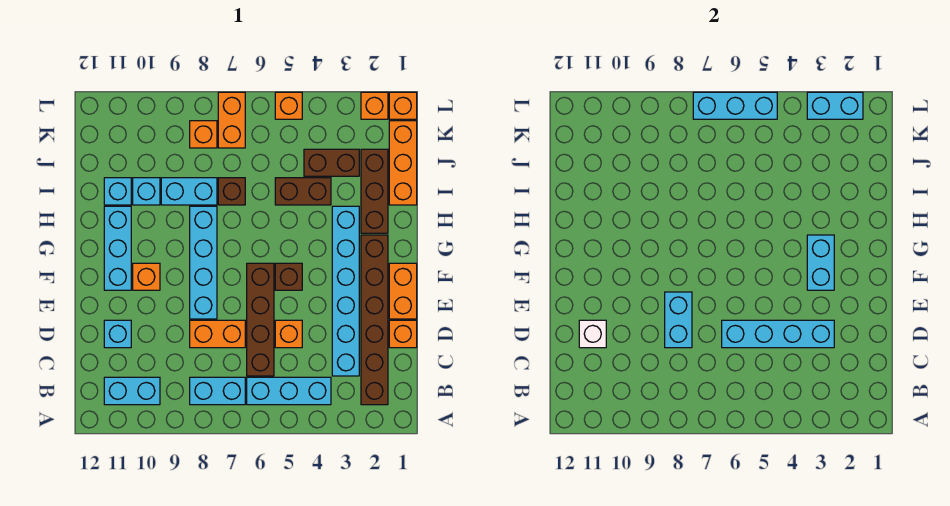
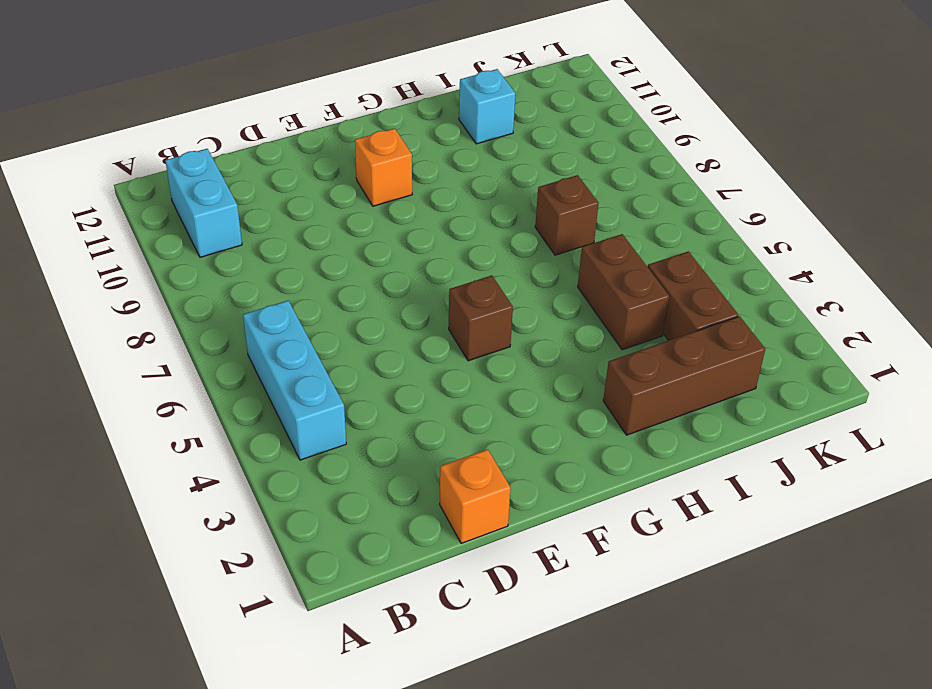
none -> brown brick B2:G2 level 1
none -> cyan brick B7:B8 level 1
none -> cyan brick C3:H3 level 1
none -> brown brick C6:F6 level 1

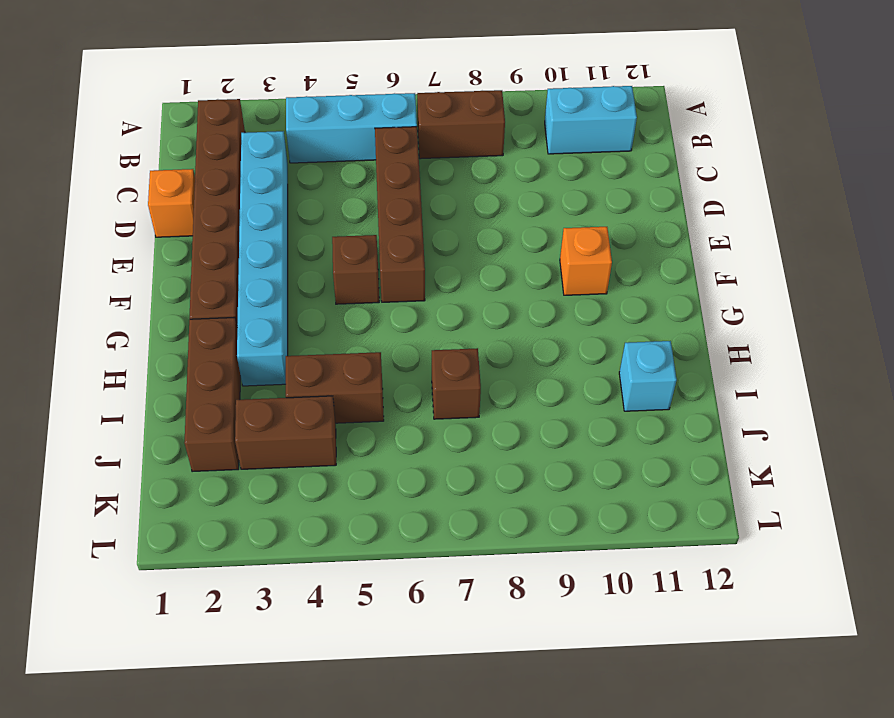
brown brick B7:B8 level 1 -> cyan brick B7:B8 level 1
none -> orange brick D5 level 1
none -> orange brick D7:D8 level 1
none -> cyan brick D11 level 1
none -> orange brick E1:F1 level 1

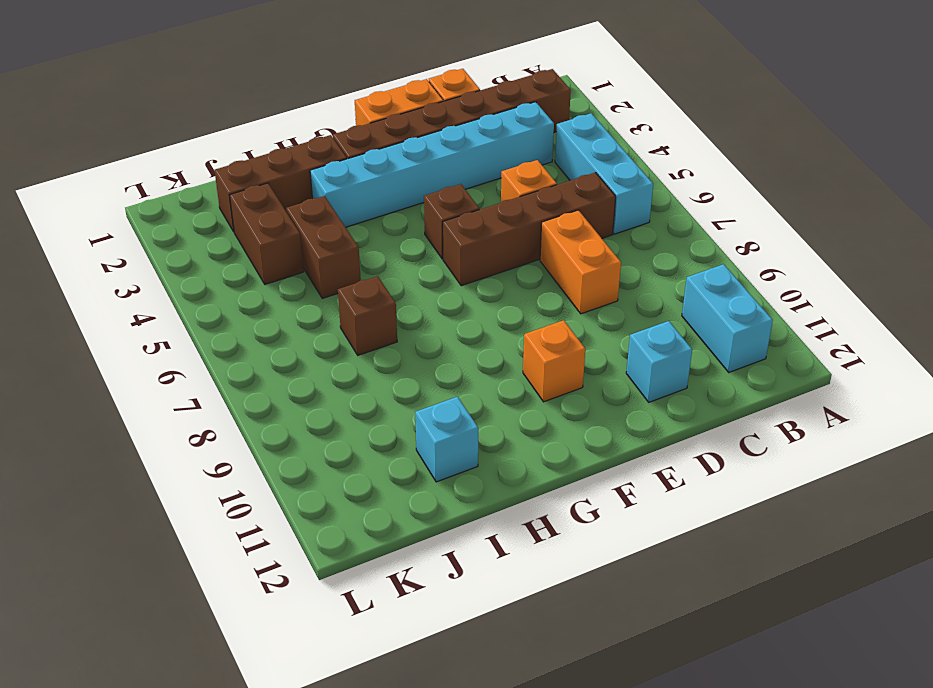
none -> cyan brick B7:B8 level 1
none -> cyan brick E8:H8 level 1
none -> cyan brick F11:H11 level 1
none -> orange brick I1:K1 level 1

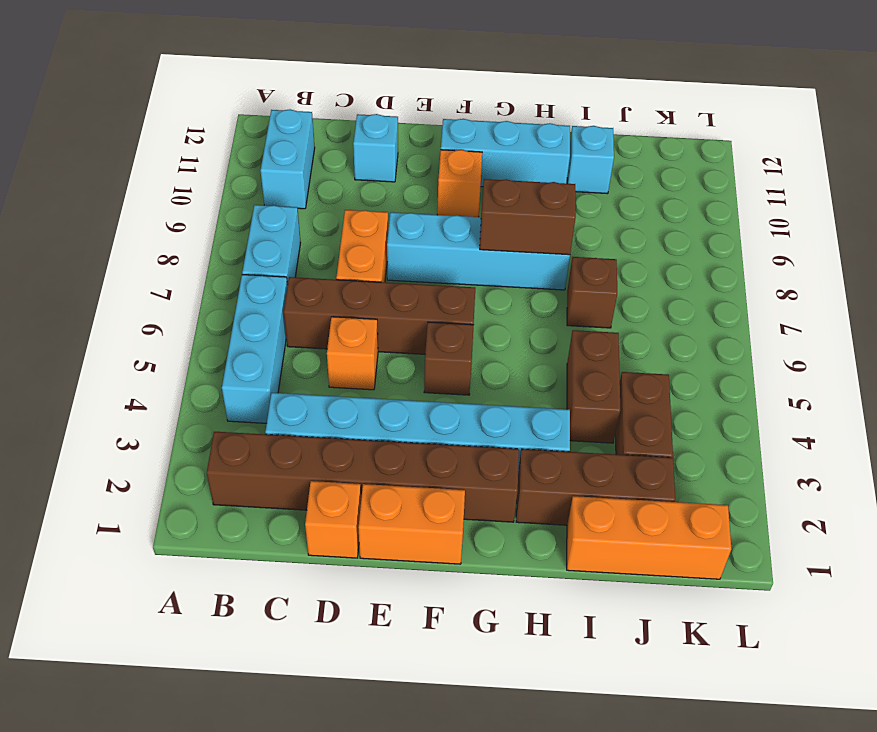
brown brick G8:H8 level 2 -> none
none -> cyan brick I8:I9 level 1
none -> cyan brick I10 level 1
none -> orange brick K7:L7 level 1
none -> orange brick K8 level 1

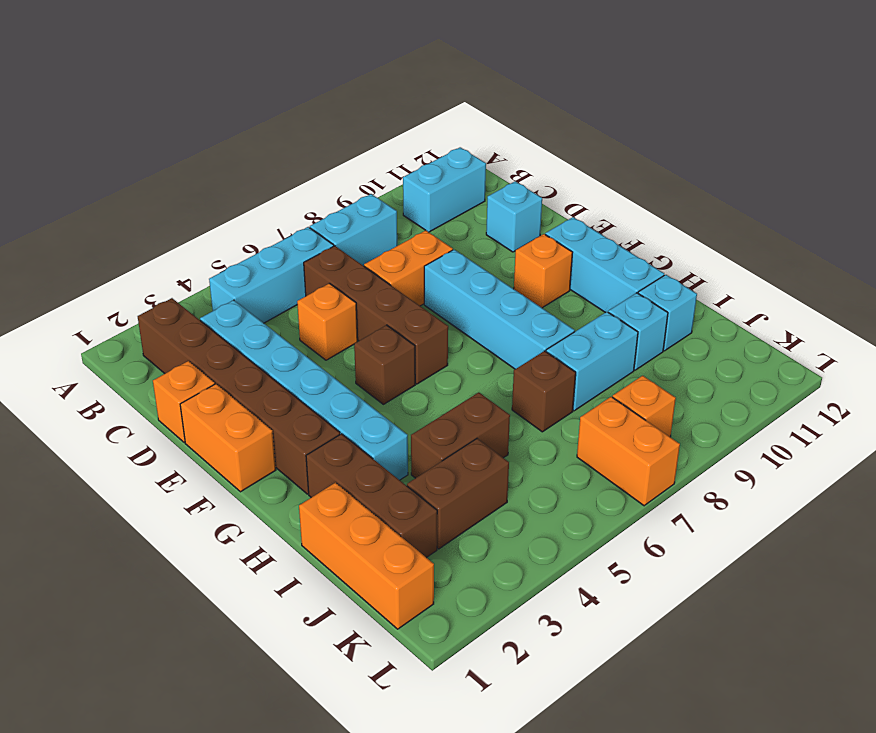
none -> orange brick L1 level 1
none -> orange brick L2 level 1
none -> orange brick L5 level 1
none -> cyan brick D3:D6 level 2

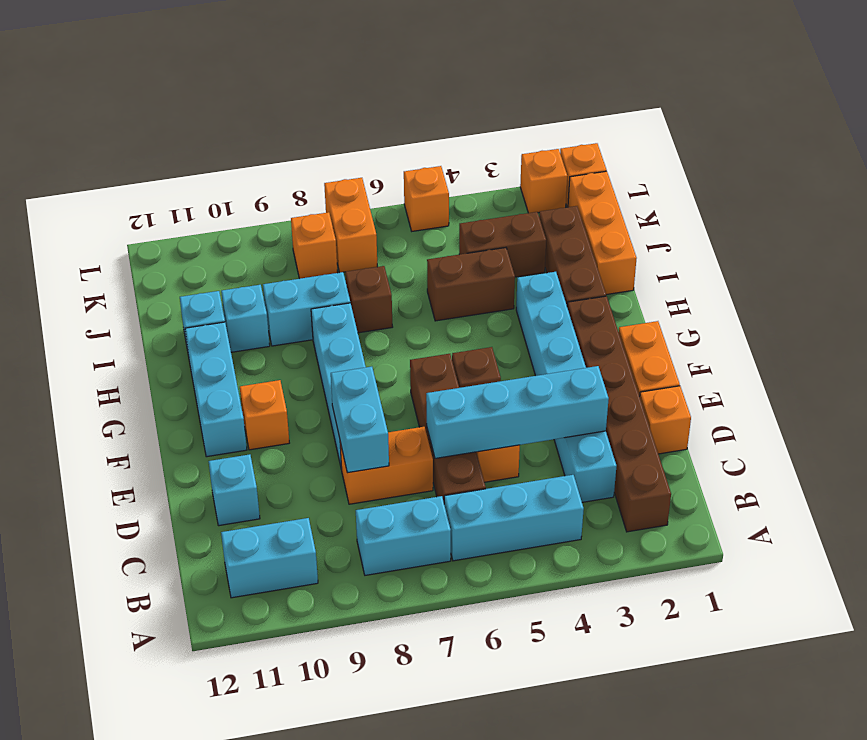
none -> white brick D11 level 2
none -> cyan brick F3:G3 level 2
none -> cyan brick L2:L3 level 2
none -> cyan brick L5:L7 level 2

